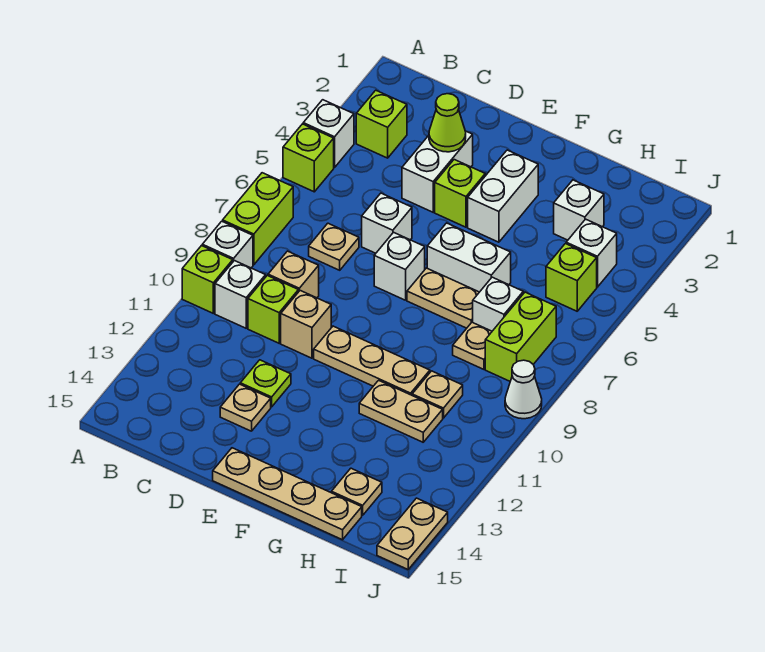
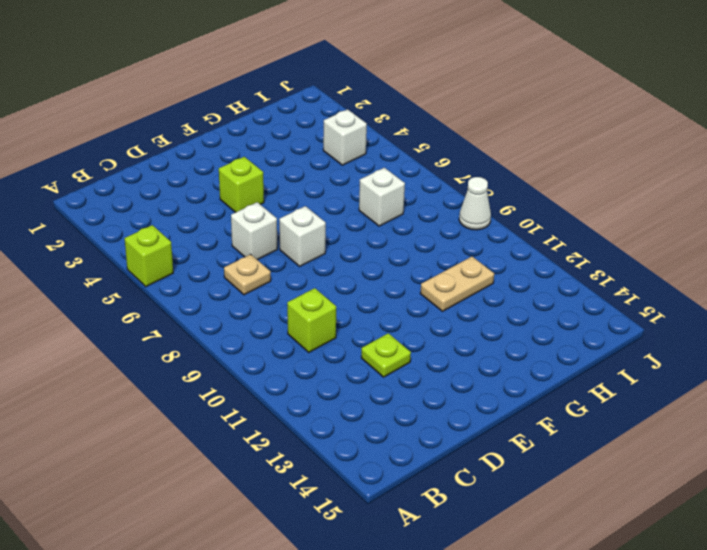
none -> white brick A4 level 1
none -> lime brick A7:A8 level 1
none -> white brick A9 level 1
none -> lime brick A10 level 1

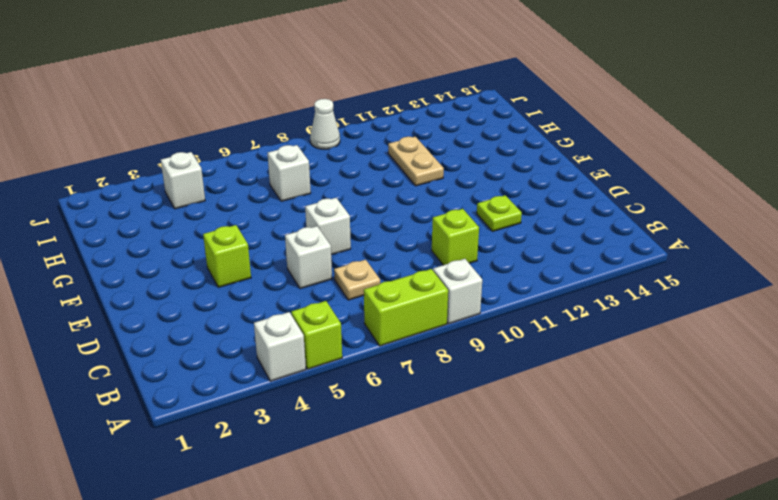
none -> lime brick A10 level 1
none -> lime brick B3 level 1
none -> white brick B10 level 1
none -> tan brick C9 level 1

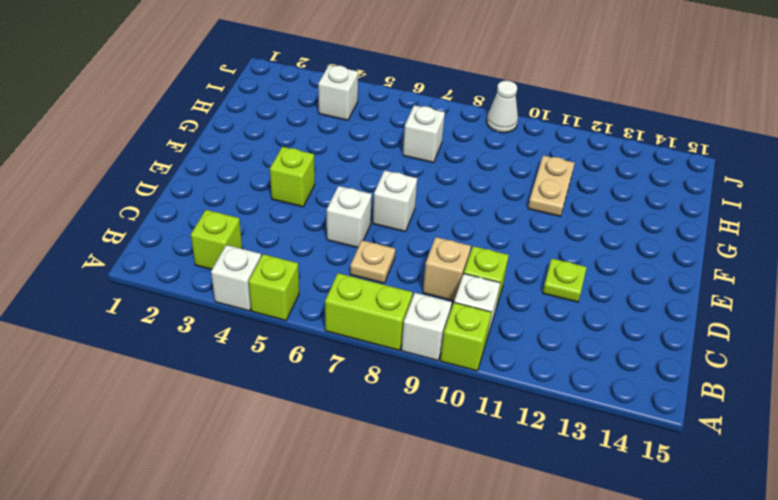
none -> white brick D3:D4 level 1
none -> tan brick D10 level 1
none -> tan plate D13 level 1
none -> tan plate E10:G10 level 1

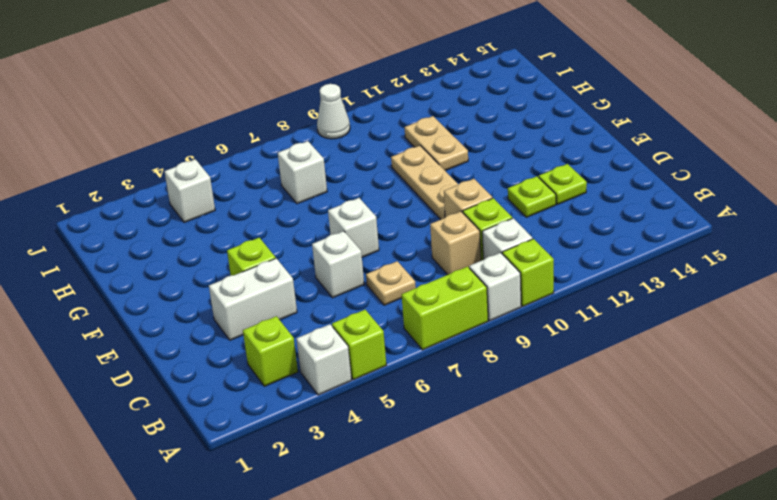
lime plate D13 level 1 -> tan plate D13 level 1
none -> tan plate E15:H15 level 1
none -> white brick F3:F4 level 1
none -> white brick F6:G6 level 1
none -> tan plate F7:G7 level 1

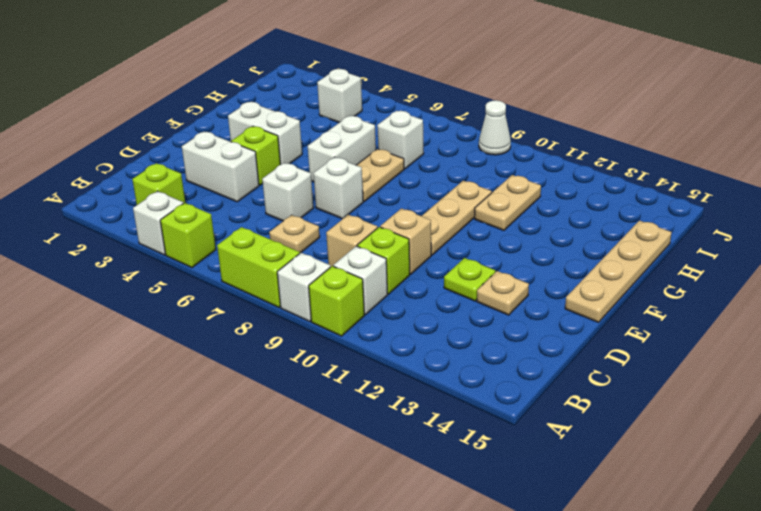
none -> white brick H3 level 1
none -> tan plate H8 level 1
none -> tan plate H10 level 1
none -> tan plate H14 level 1

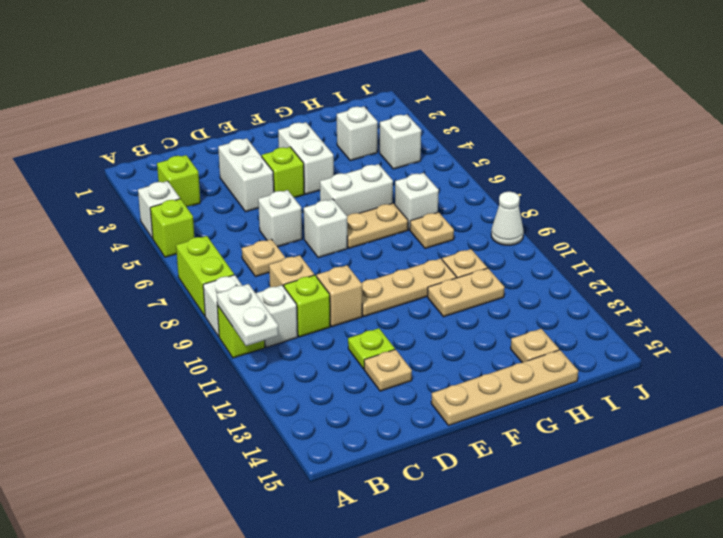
white plate A10:A11 level 2 -> none
none -> lime brick I5 level 1
none -> lime brick I7:I8 level 1
none -> tan plate J14:J15 level 1
none -> lime cone D3 level 2

